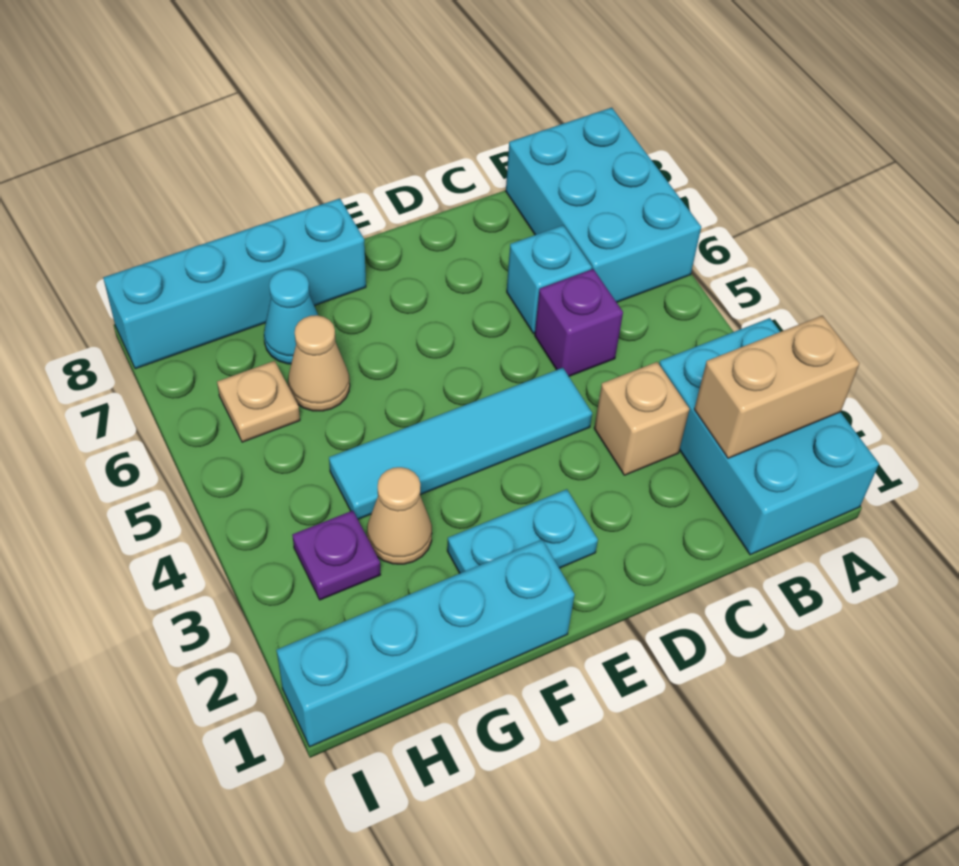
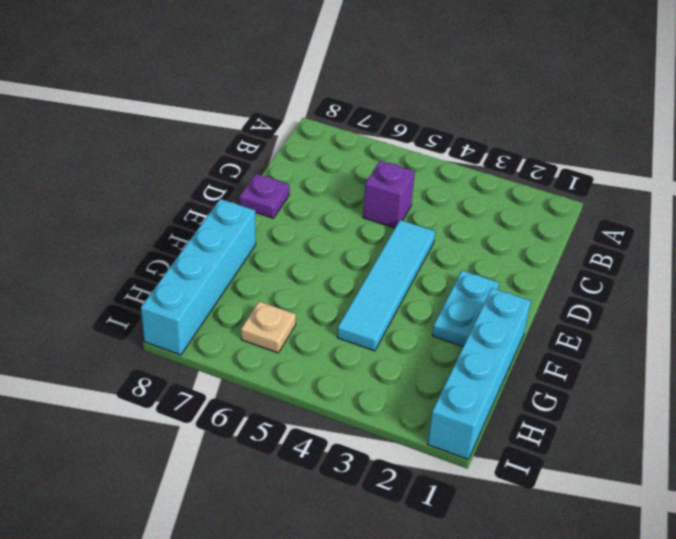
purple plate D8 level 1 -> purple plate H3 level 1
none -> cyan brick A1:B3 level 1
none -> cyan brick A6:B8 level 1
none -> tan brick C3 level 1

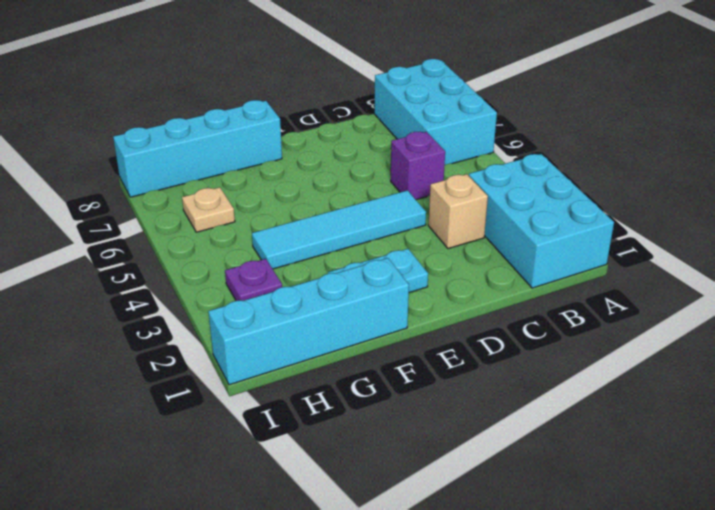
none -> cyan brick C6 level 1
none -> tan cone G3 level 1
none -> tan cone G6 level 1

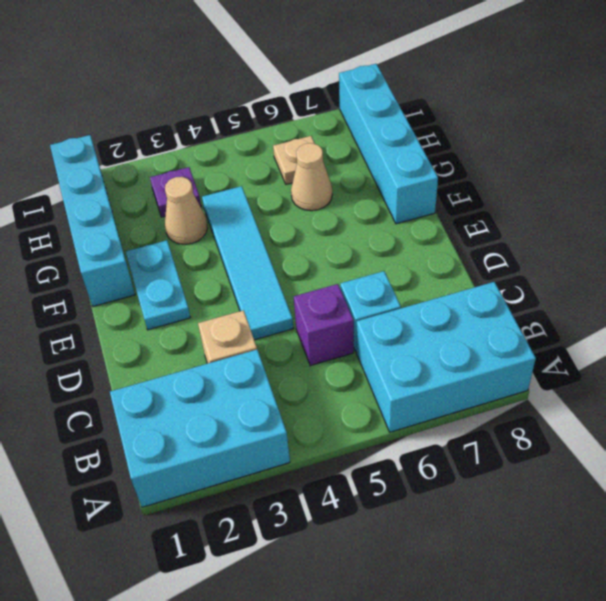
none -> cyan cone G7 level 1
none -> tan brick A2:B2 level 2

